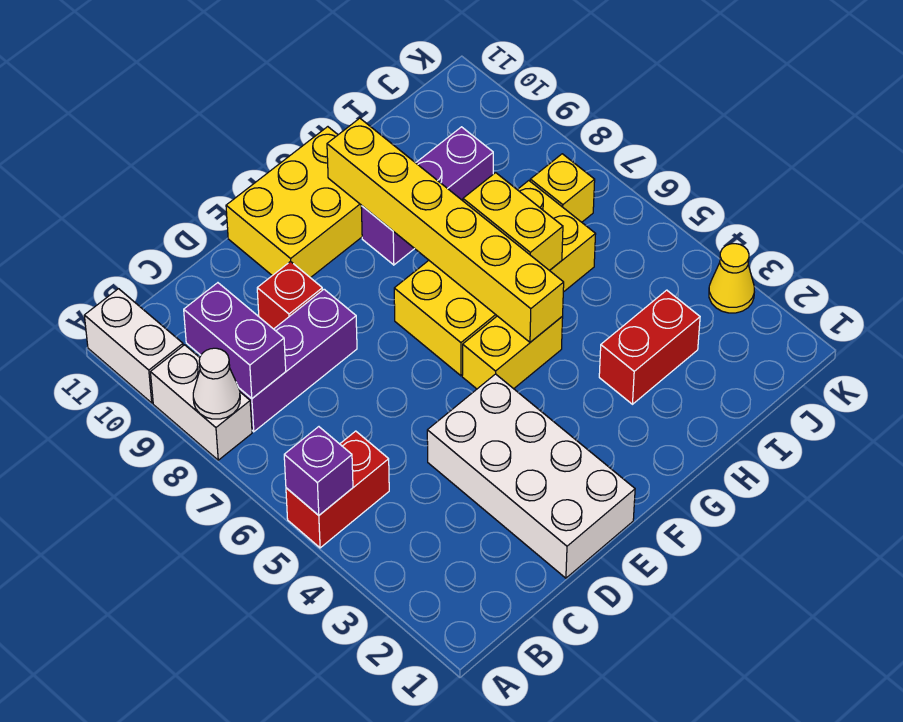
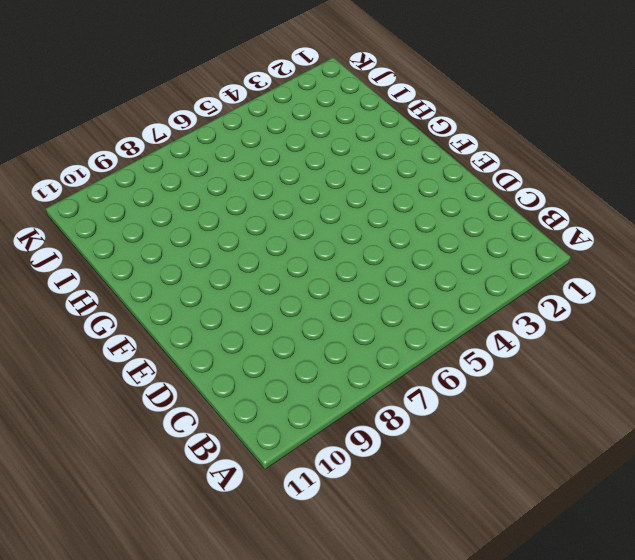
none -> red brick A5:B5 level 1
none -> white brick A8:A9 level 1
none -> white brick A10:A11 level 1

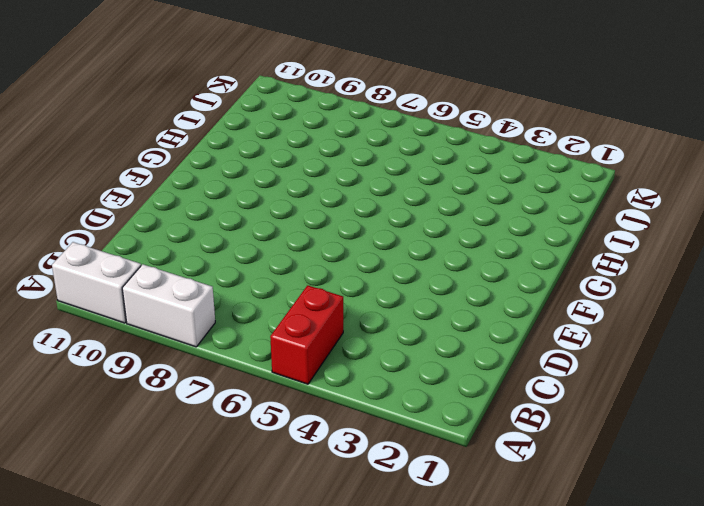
none -> purple brick B8:D8 level 1
none -> white brick D1:E4 level 1
none -> red brick D9 level 1

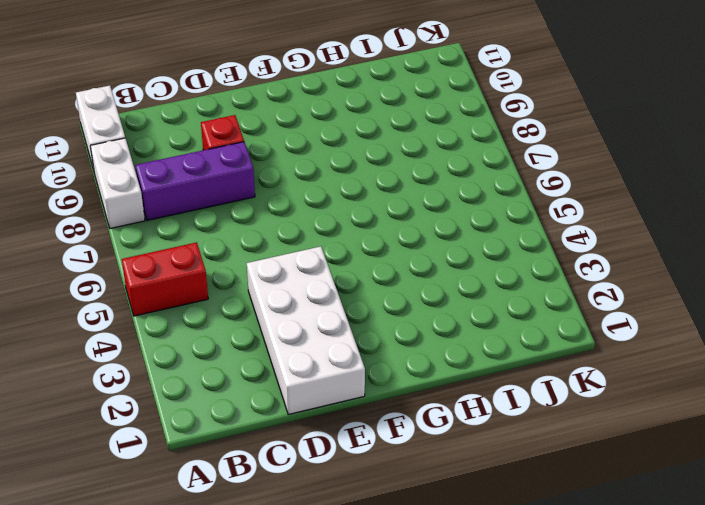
none -> yellow brick E10:G11 level 1
none -> yellow brick F5:G5 level 1
none -> yellow brick F6:I7 level 1

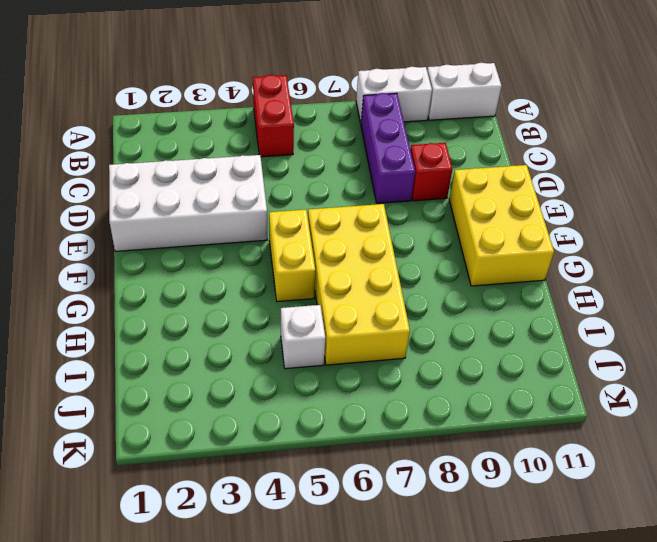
white brick I5 level 1 -> none
none -> purple brick G9:I9 level 1
none -> red brick H3:I3 level 1
none -> yellow brick J7 level 1

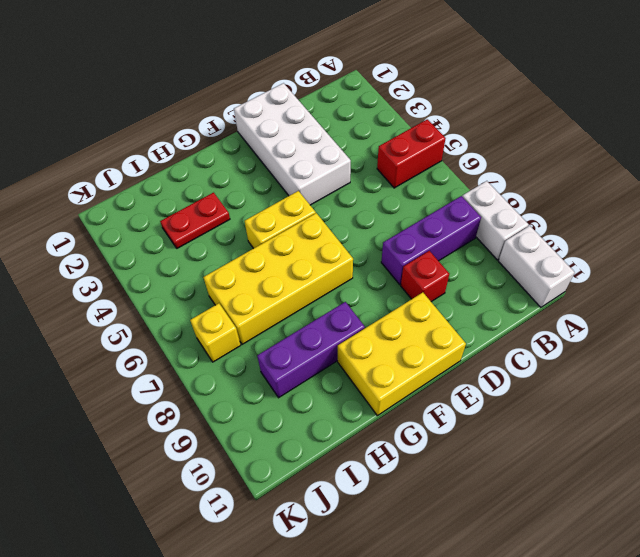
red plate H3:I3 level 1 -> red brick H3:I3 level 1
none -> yellow cone K3 level 1
none -> purple brick A5 level 2
none -> white cone A8 level 2

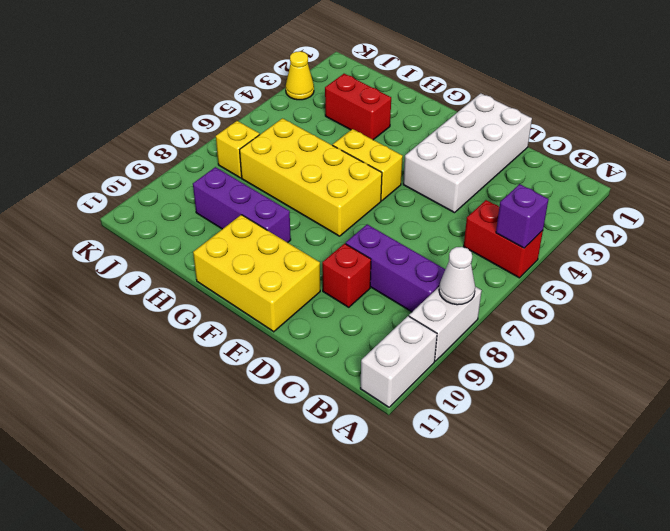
none -> purple brick B8:B9 level 2
none -> yellow brick G5:G10 level 2
none -> yellow brick H6:H7 level 2

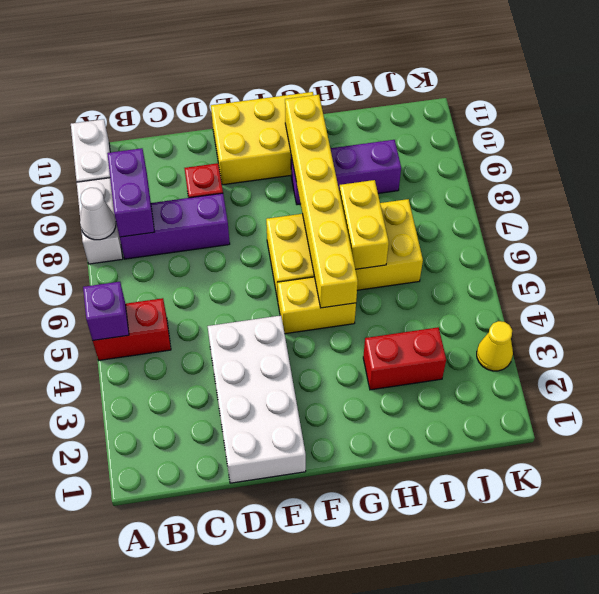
none -> yellow brick J7 level 1

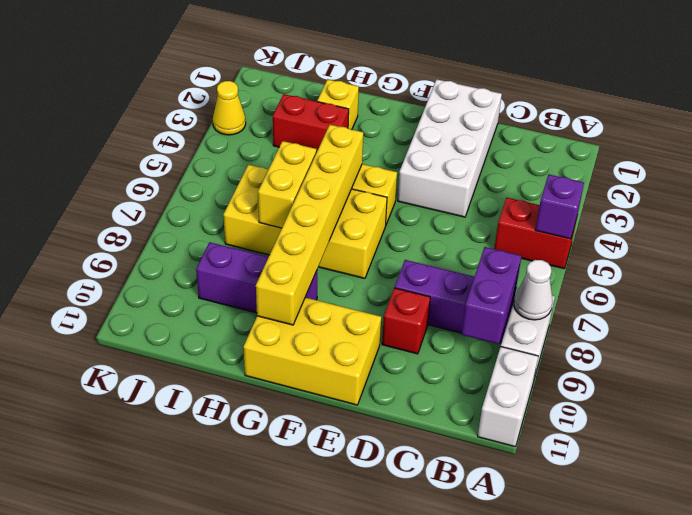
yellow brick H2 level 1 -> yellow brick J7 level 1

